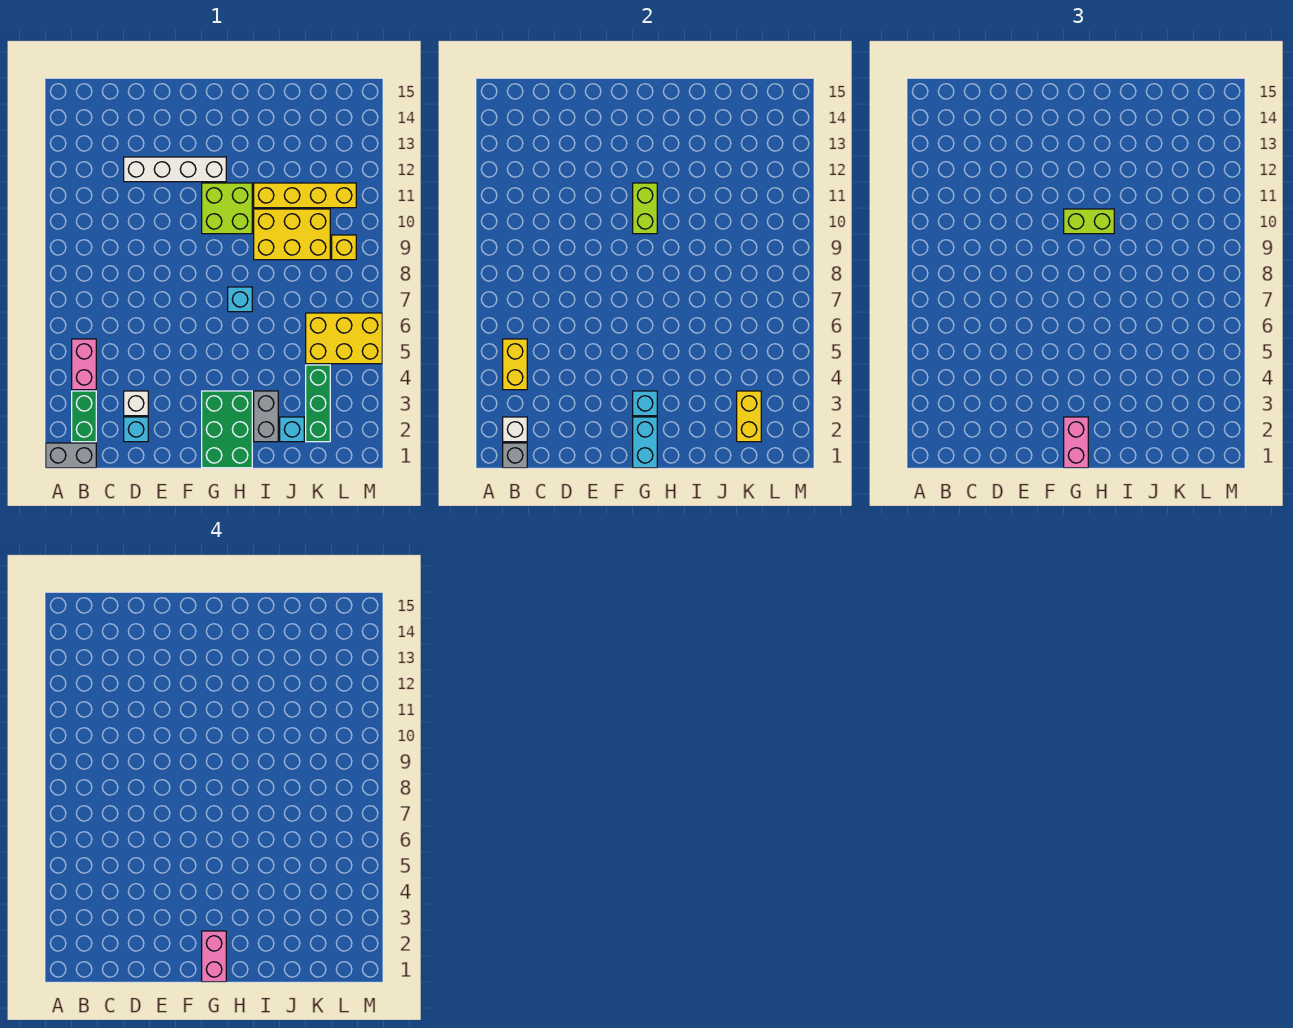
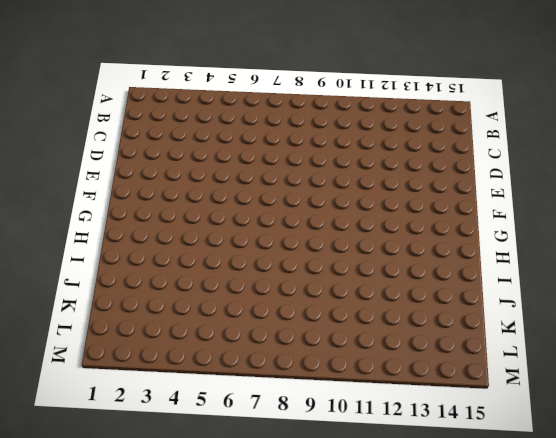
none -> grey brick A1:B1 level 1
none -> green brick B2:B3 level 1
none -> pink brick B4:B5 level 1

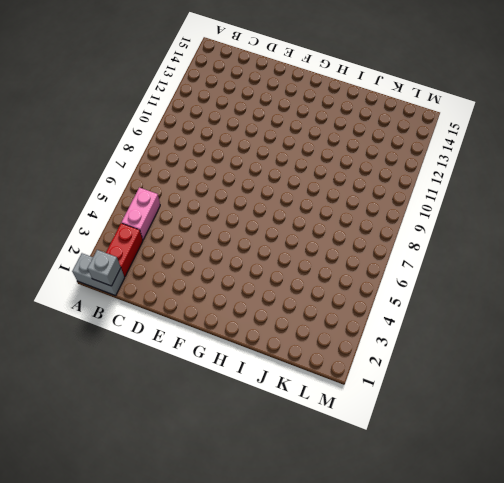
red brick B2:B3 level 1 -> green brick B2:B3 level 1
none -> cyan brick D2 level 1
none -> white brick D3 level 1
none -> white brick D12:G12 level 1

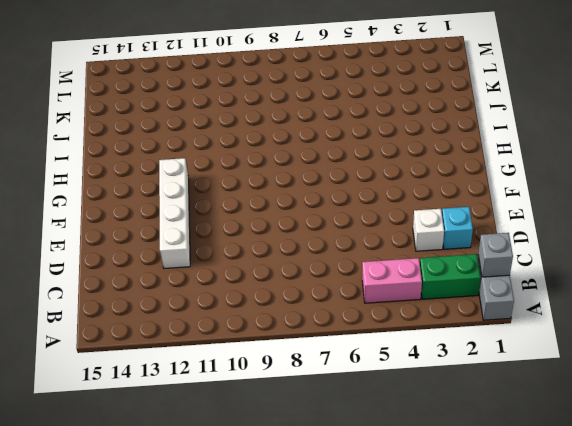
none -> green brick G1:H3 level 1
none -> lime brick G10:H11 level 1
none -> cyan brick H7 level 1

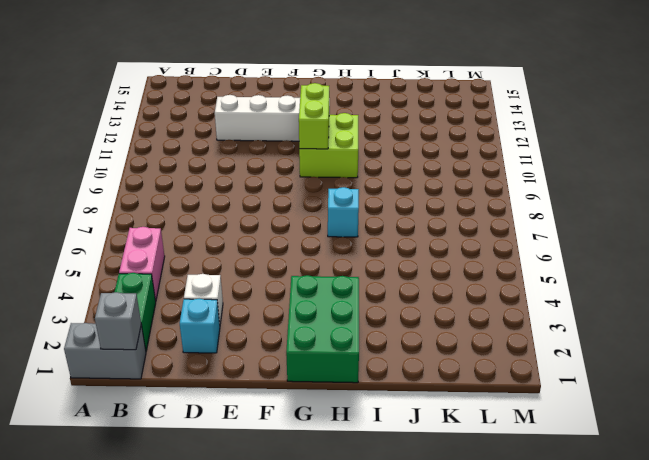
none -> grey brick I2:I3 level 1
none -> yellow brick I9:K10 level 1
none -> yellow brick I11:L11 level 1

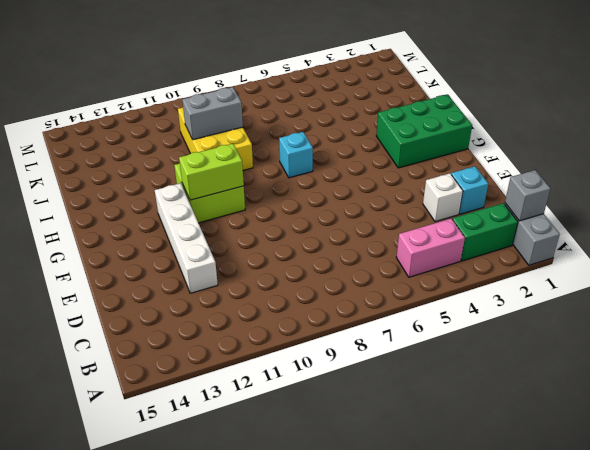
grey brick J9:J10 level 2 -> grey brick I2:I3 level 1
none -> yellow brick I11:L11 level 1
none -> cyan brick J2 level 1
none -> green brick K2:K4 level 1

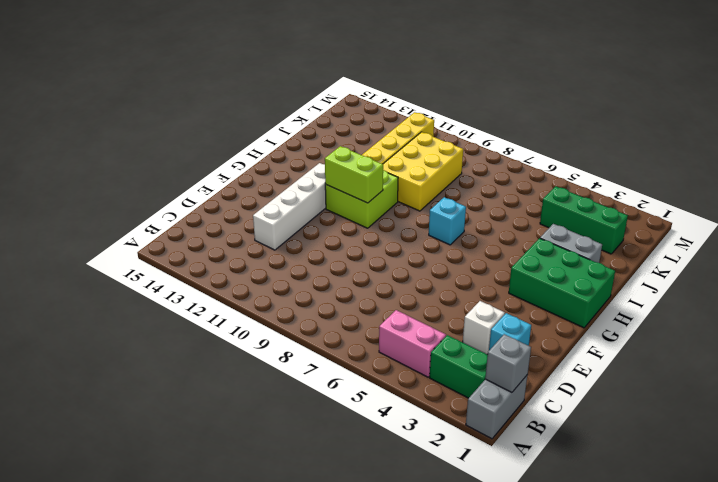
none -> cyan brick J2 level 1
none -> yellow brick K5:M6 level 1
none -> yellow brick L9 level 1

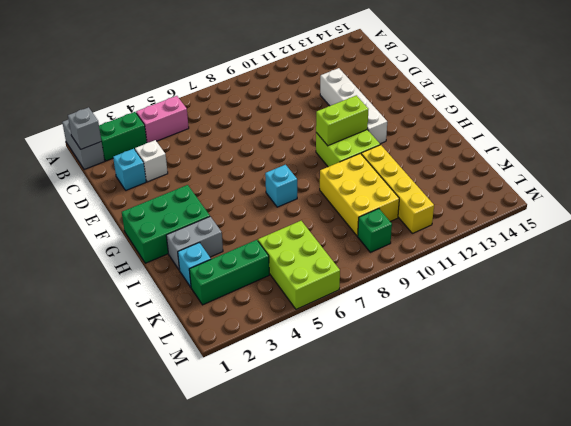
lime brick K5:M6 level 1 -> yellow brick K5:M6 level 1
green brick L9 level 1 -> yellow brick L9 level 1
none -> white brick B2 level 2
none -> yellow brick B4:B5 level 2
none -> cyan brick G1:G2 level 2

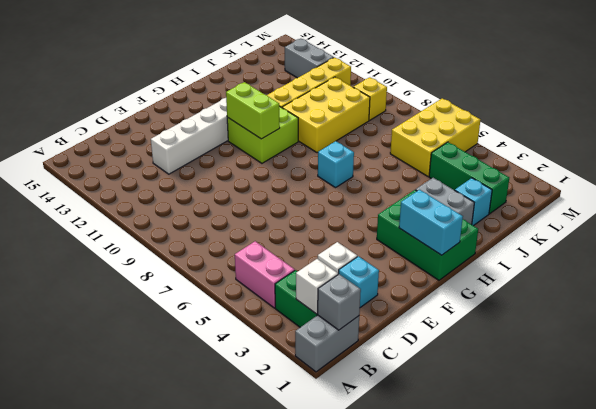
grey brick L12:L13 level 1 -> none
none -> yellow brick B4:B5 level 2
none -> cyan brick G3 level 2
none -> yellow brick K2:K3 level 2

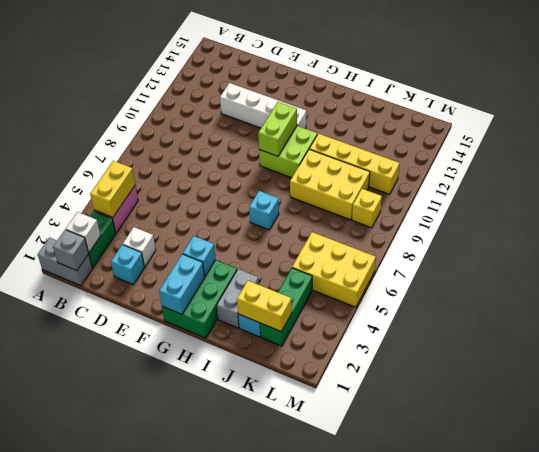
yellow brick J2:K2 level 2 -> yellow brick K2:K3 level 2
none -> pink brick G1:G2 level 3
none -> lime brick G10:H10 level 3
none -> pink brick G1:G2 level 4

